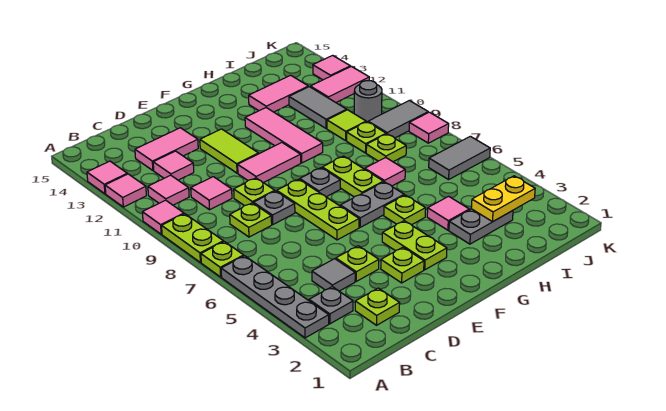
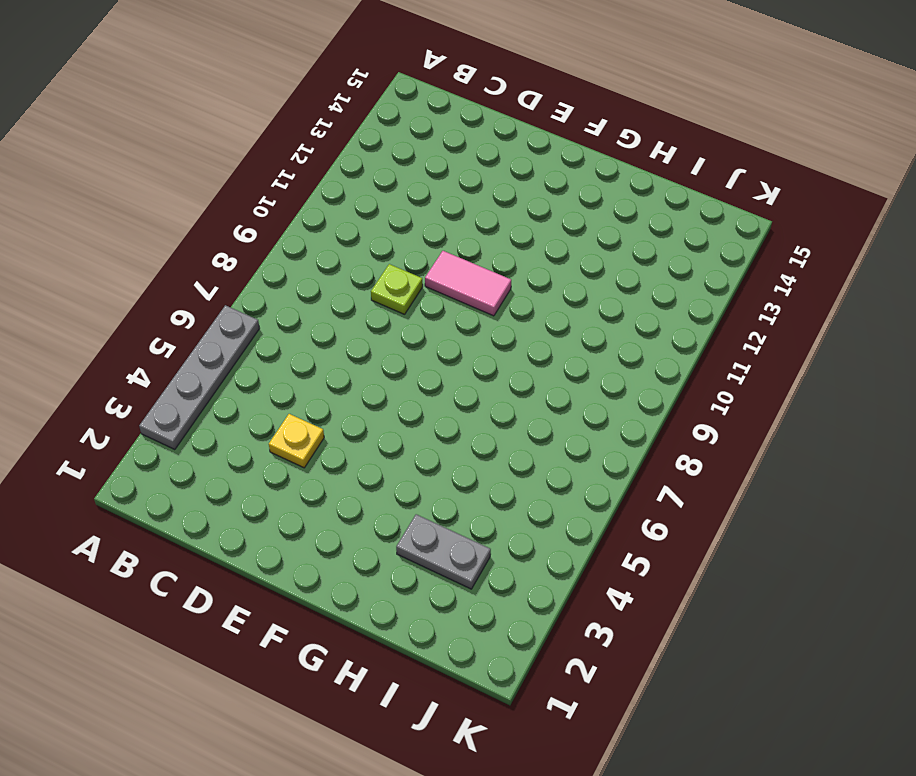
yellow plate D4 level 1 -> lime plate D4 level 1
none -> lime plate A7 level 1
none -> lime plate A8:A9 level 1
none -> pink tile A10 level 1
none -> pink tile A12 level 1

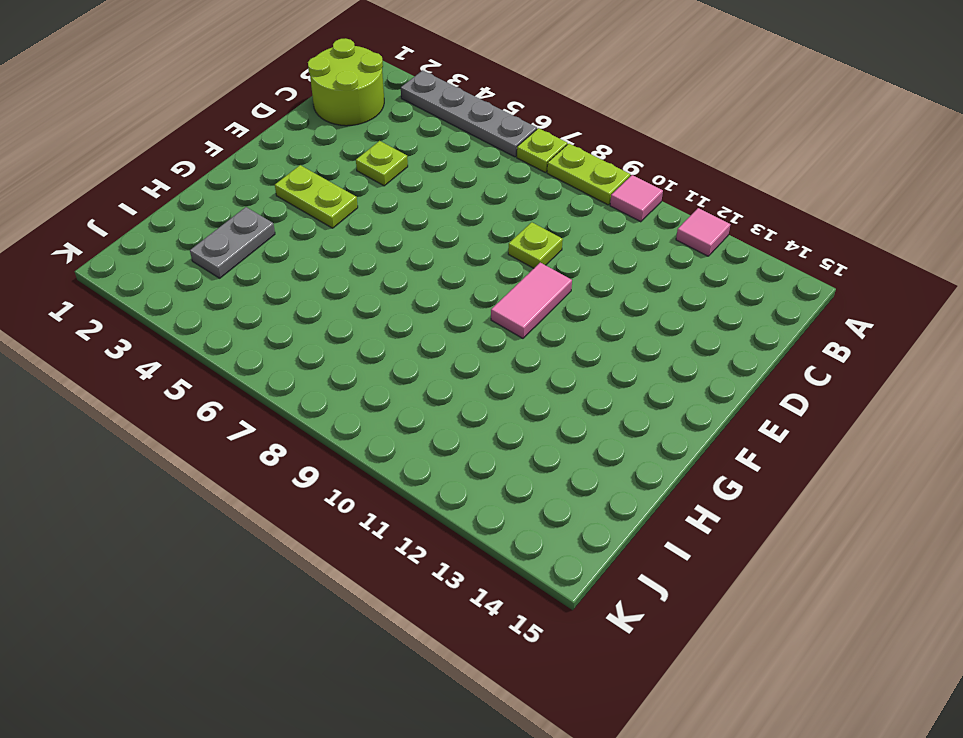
lime round brick B1:C2 level 1 -> lime plate C2 level 1
none -> pink tile A13 level 1
none -> grey plate B3 level 1
none -> pink tile B11 level 1
none -> grey tile C4 level 1

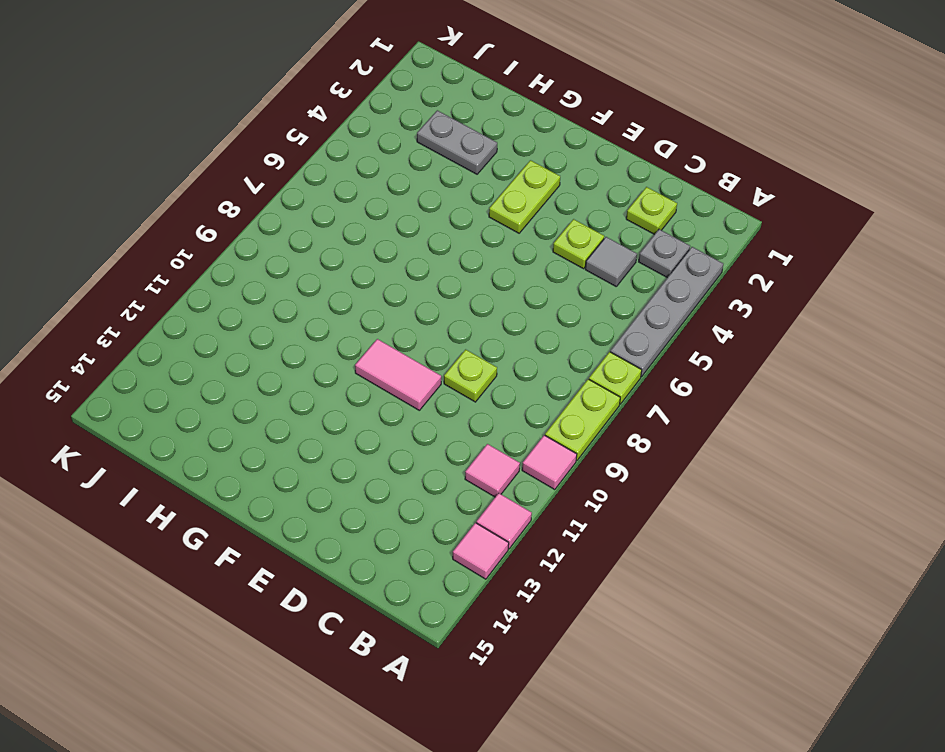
none -> lime plate C8 level 1
none -> pink tile C10 level 1
none -> pink tile C12 level 1
none -> pink tile C13:D13 level 1

